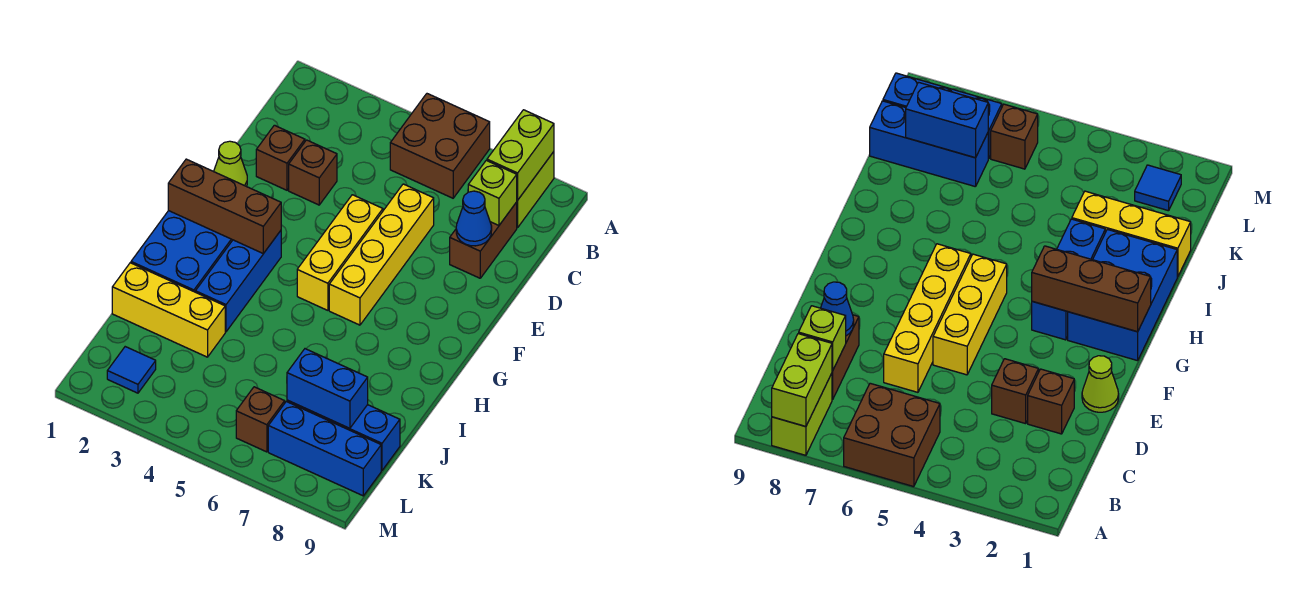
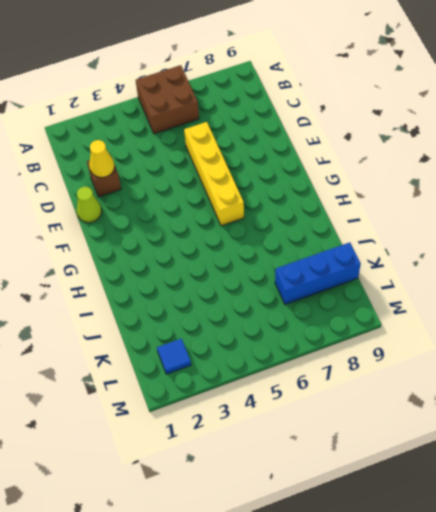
yellow cone D2 level 2 -> none
none -> lime brick A8:B8 level 1
none -> brown brick C8:D8 level 1
none -> brown brick D3 level 1

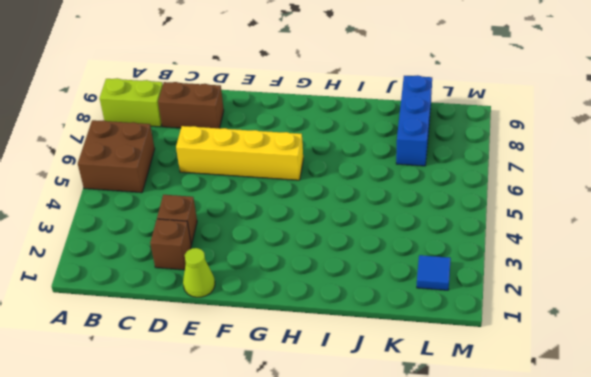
none -> yellow brick E5:G5 level 1
none -> blue brick G1:I2 level 1
none -> blue brick G3:I3 level 1

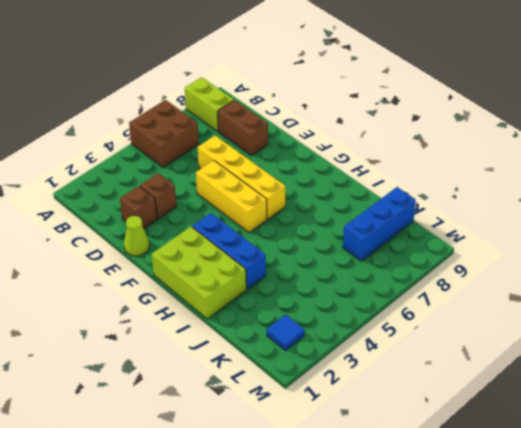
lime brick G1:I2 level 1 -> blue brick G1:I2 level 1
none -> yellow brick J1:J3 level 1
none -> brown brick L6 level 1
none -> blue brick L7:L9 level 1

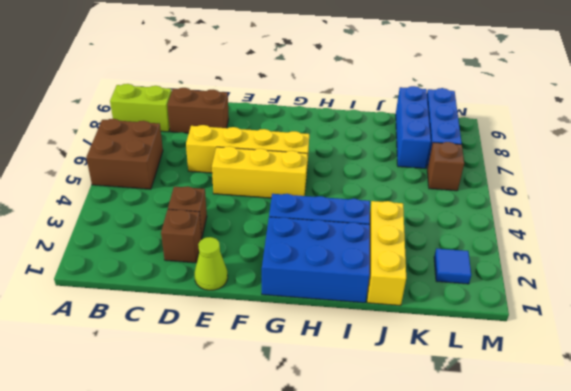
none -> lime brick A8:B8 level 2
none -> lime brick C8 level 2
none -> blue cone D8 level 2

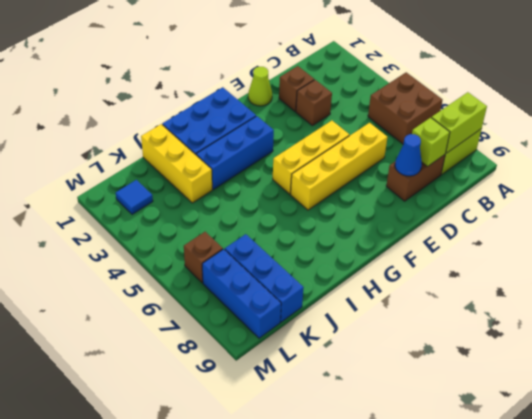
none -> brown brick G1:G3 level 2
none -> blue brick K7:K8 level 2

